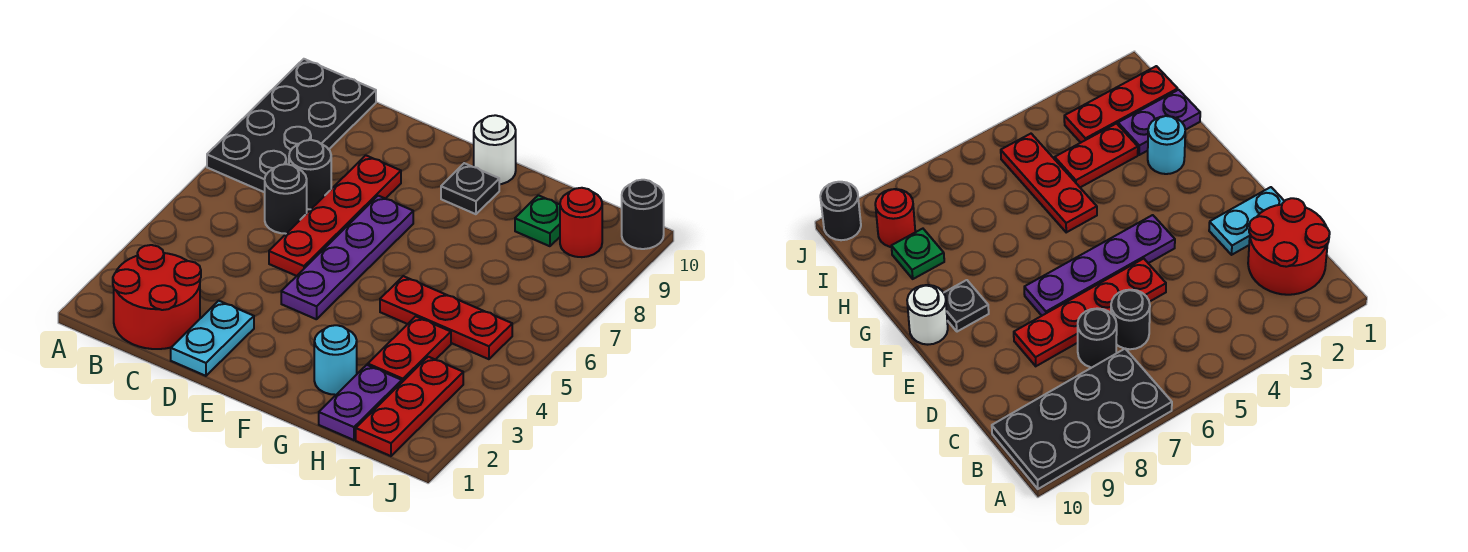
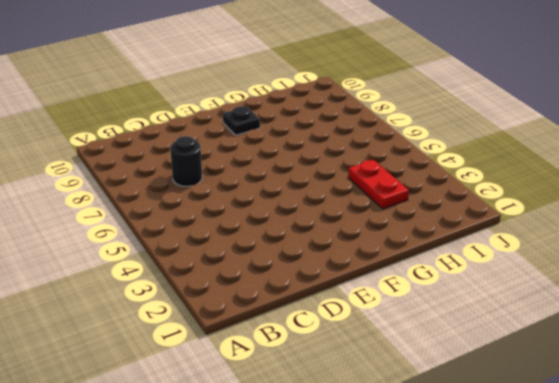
none -> black plate A7:B10 level 1
none -> red round brick B1:C2 level 1
none -> black round brick C6 level 1

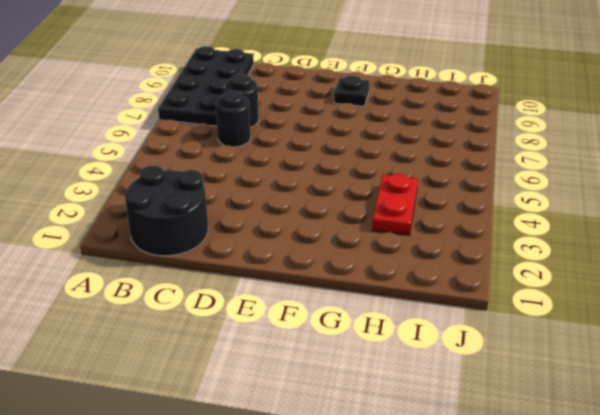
black round brick B1:C2 level 1 -> red round brick B1:C2 level 1
none -> cyan plate D1:D2 level 1
none -> red plate D5:D8 level 1
none -> purple plate E4:E7 level 1

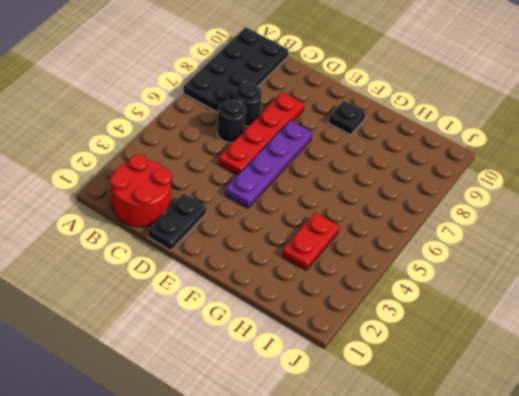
black plate D1:D2 level 1 -> cyan plate D1:D2 level 1
none -> white round brick F10 level 1
none -> cyan round brick G2 level 1
none -> red plate G5:I5 level 1

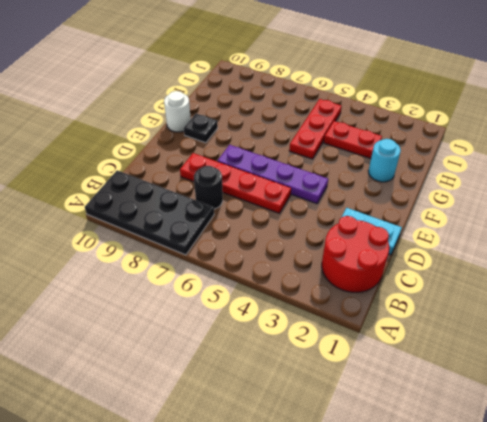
none -> black round brick C6 level 1
none -> purple plate H1:H2 level 1
none -> green plate H9 level 1

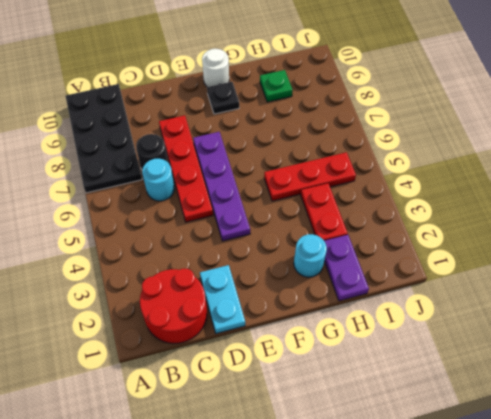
cyan round brick C6 level 1 -> black round brick C6 level 1
none -> red plate I1:I3 level 1
none -> red round brick I9 level 1
none -> black round brick J10 level 1

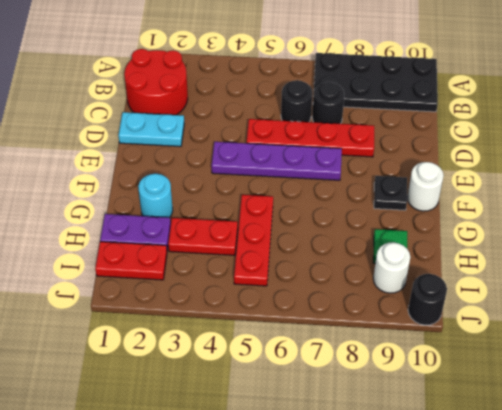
red plate I1:I2 level 1 -> red plate I1:I3 level 1
white round brick I9 level 1 -> red round brick I9 level 1

